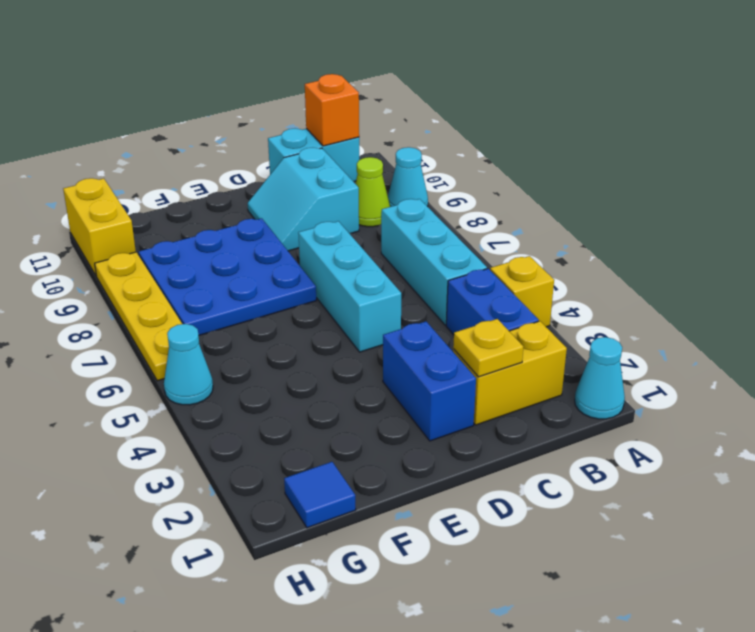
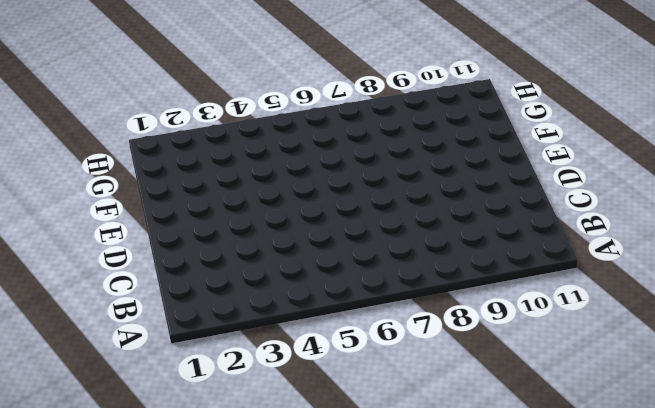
none -> cyan cone A1 level 1
none -> yellow brick A4 level 1
none -> cyan cone A9 level 1

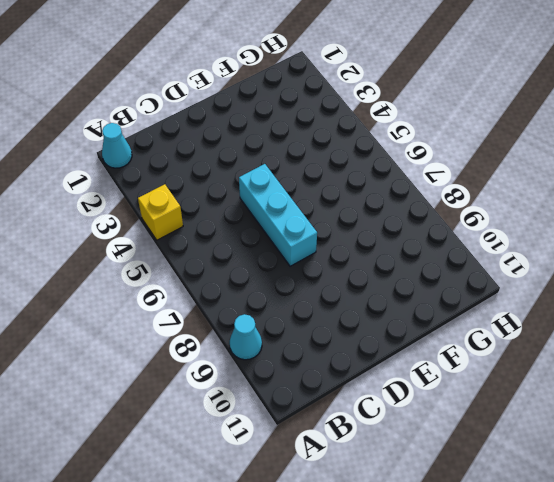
none -> yellow brick B2:C2 level 1
none -> blue brick B3:B4 level 1
none -> cyan brick B5:B7 level 1

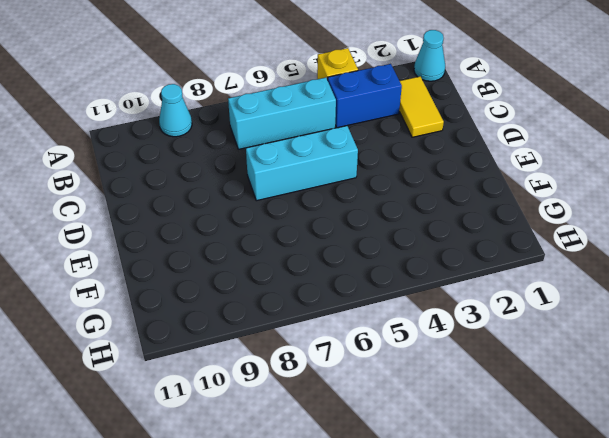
yellow tile B2:C2 level 1 -> yellow brick B2:C2 level 1
none -> lime cone B9 level 1
none -> cyan brick B11:C11 level 1
none -> cyan slope C9:D10 level 1 top C

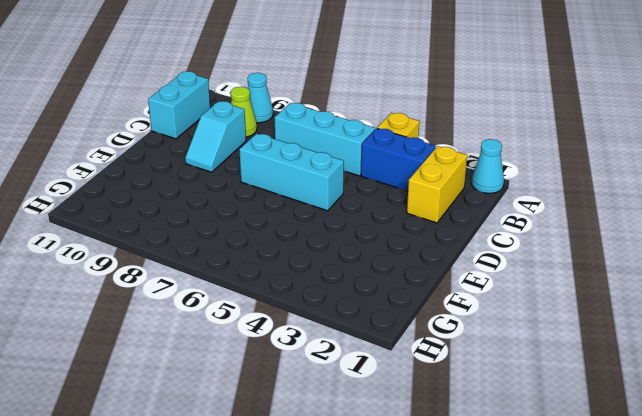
cyan slope C9:D9 level 1 top C -> cyan slope C9:D10 level 1 top C
none -> blue brick D2:D3 level 1
none -> blue plate E7:G9 level 1
none -> blue tile G1 level 1

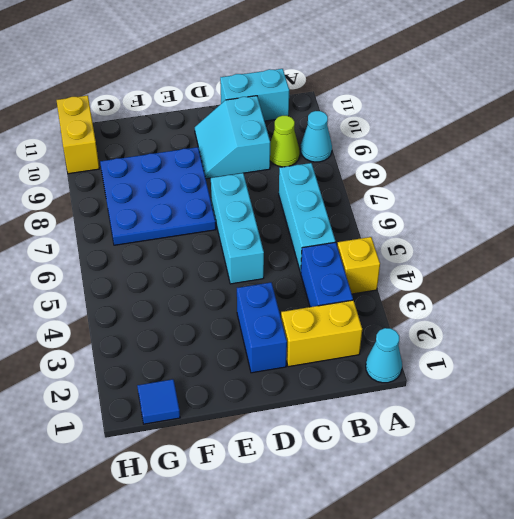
none -> cyan cone H5 level 1
none -> yellow plate H6:H9 level 1
none -> orange brick B11 level 2

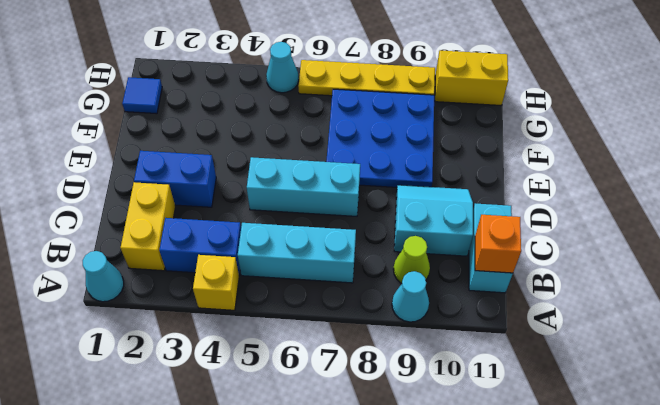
none -> yellow plate C2 level 2

